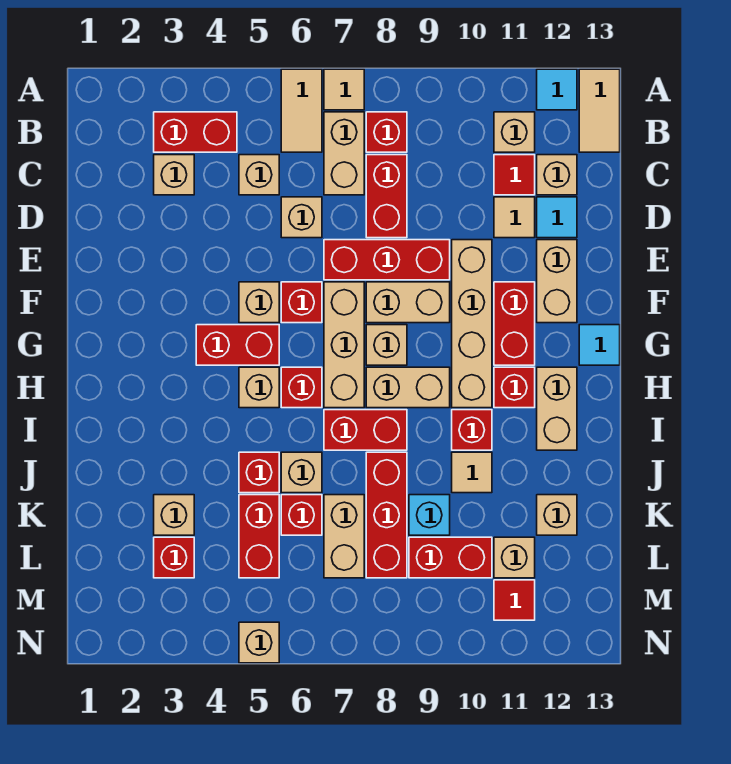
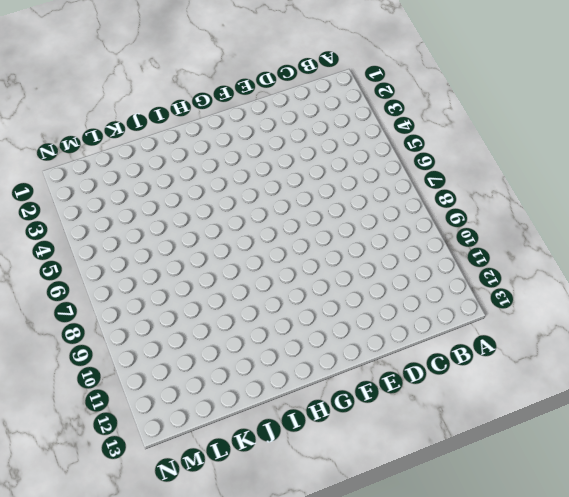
none -> tan tile A6:B6 level 1
none -> tan tile A7 level 1
none -> cyan tile A12 level 1
none -> tan tile A13:B13 level 1

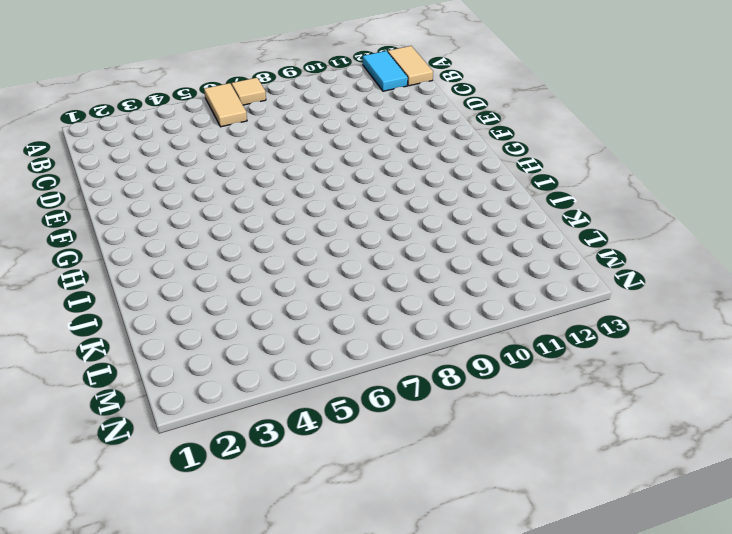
cyan tile A12:B12 level 1 -> cyan tile A12 level 1
none -> red brick B3:B4 level 1
none -> tan brick B7:C7 level 1
none -> red brick B8 level 1
none -> tan brick B11 level 1

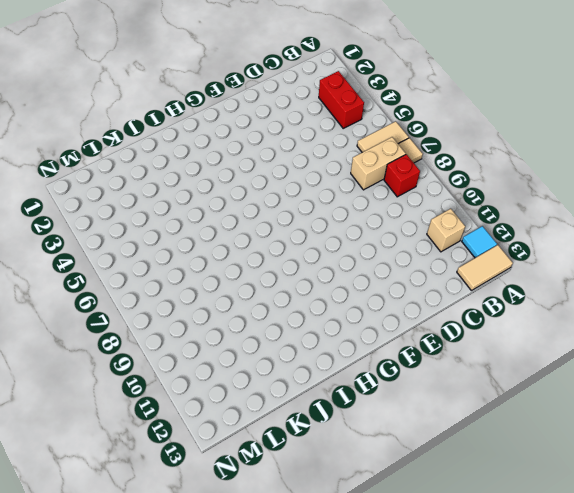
none -> tan brick C3 level 1
none -> tan brick C5 level 1
none -> red brick C8:D8 level 1
none -> red tile C11 level 1

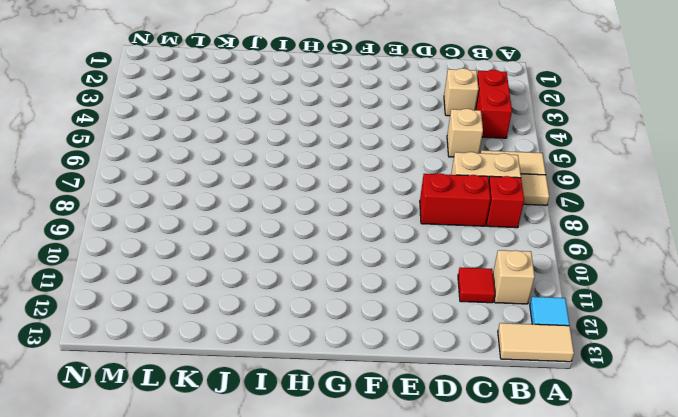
none -> tan brick C12 level 1
none -> tan brick D6 level 1
none -> tan tile D11 level 1
none -> cyan tile D12 level 1

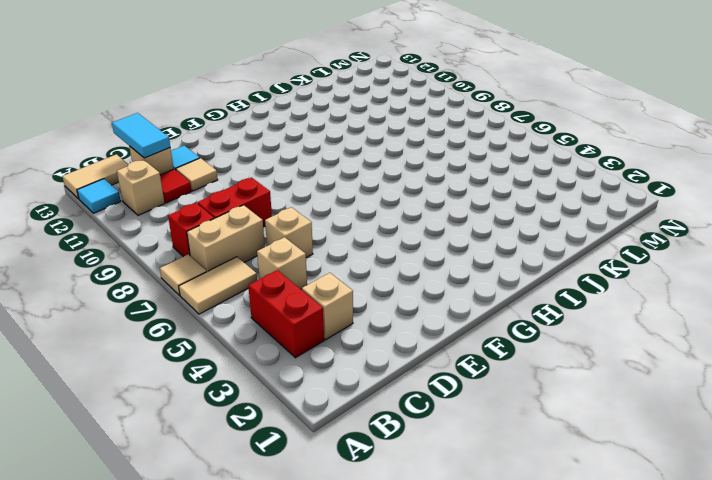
cyan tile C12:C13 level 2 -> none
none -> red brick E7:E9 level 1
none -> tan brick E10:H10 level 1
none -> tan brick E12:F12 level 1
none -> tan brick F5 level 1

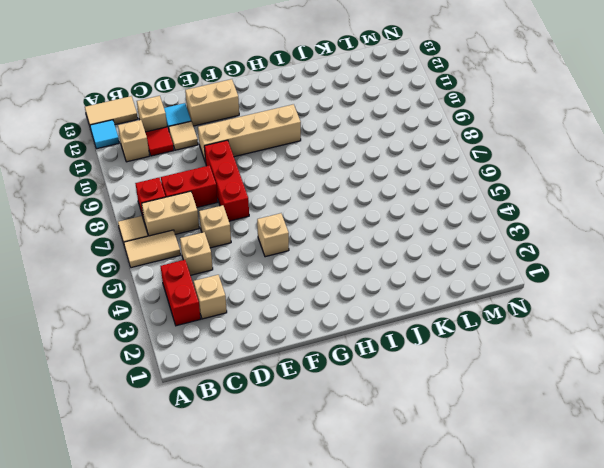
none -> red brick F6 level 1
none -> tan brick F7:H7 level 1
none -> tan brick F8:F9 level 1
none -> red brick F11:G11 level 1

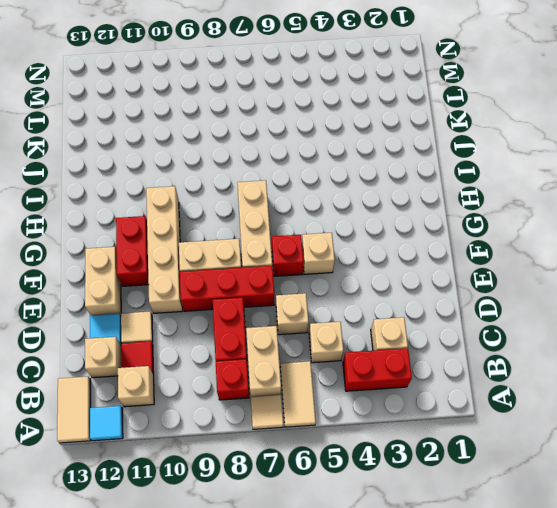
none -> red brick G4:G5 level 1
none -> tan brick G8 level 1
none -> cyan tile G13 level 1
none -> tan brick H5 level 1

